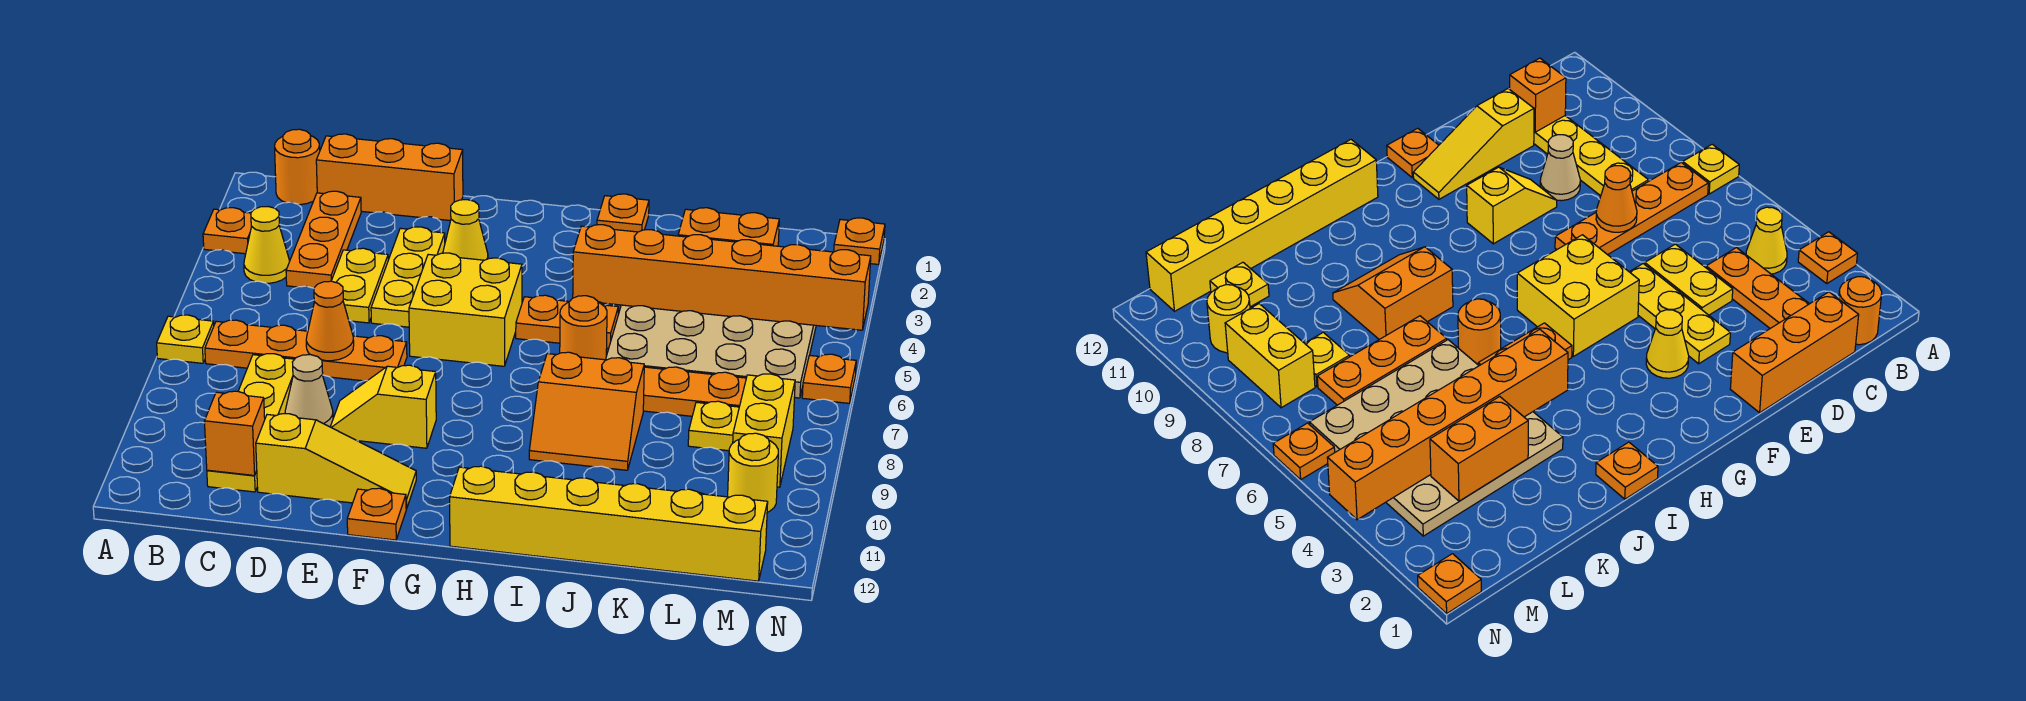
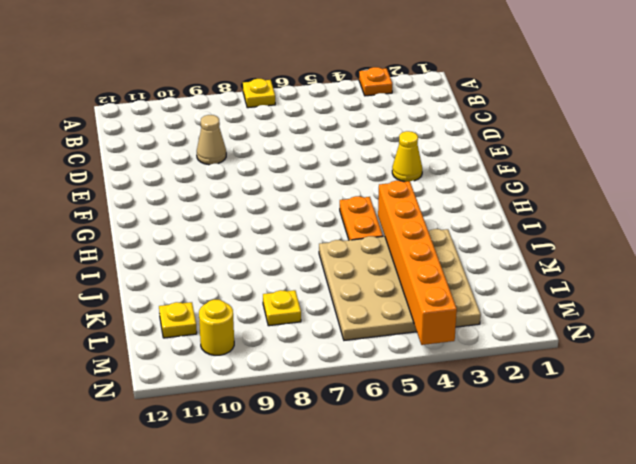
none -> orange round brick B1 level 1
none -> yellow cone B4 level 1
none -> orange plate B7:E7 level 1
none -> orange brick C1:E1 level 1

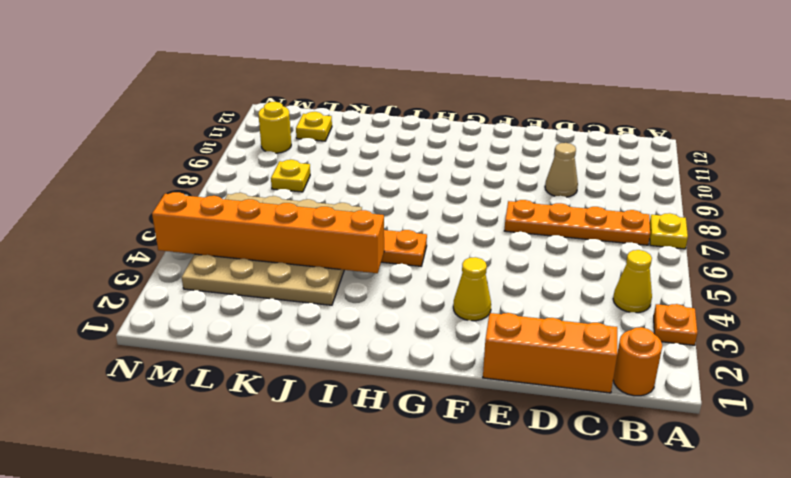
none -> orange plate C2:C4 level 1
none -> yellow plate C8:C11 level 1
none -> yellow plate D4:D5 level 1
none -> yellow slope D11:F11 level 1 top D

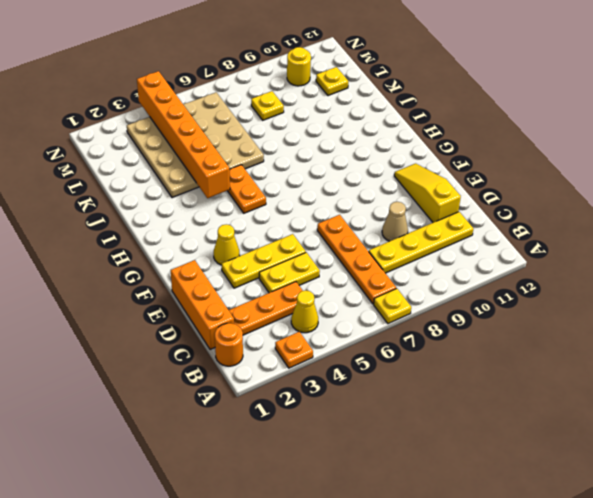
none -> yellow slope E9:F9 level 1 top F
none -> yellow brick F5:G6 level 1
none -> orange plate F12 level 1
none -> yellow brick H12:M12 level 1

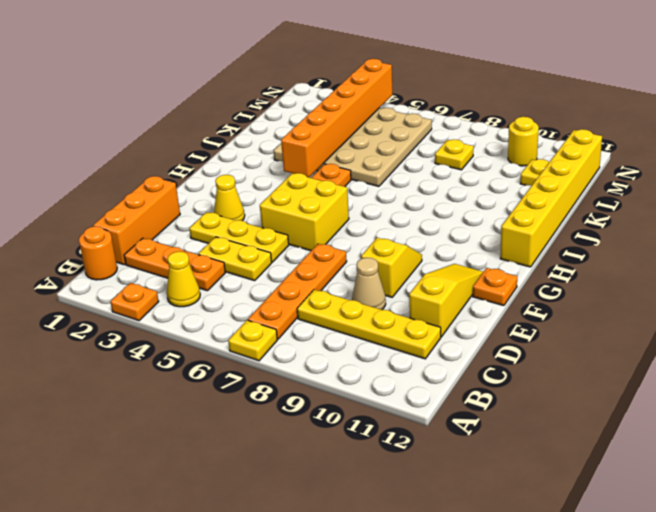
yellow slope E9:F9 level 1 top E -> yellow slope E9:F9 level 1 top F
none -> orange plate I1 level 1
none -> orange round brick I6 level 1
none -> orange slope I8:J9 level 1 top 8
none -> orange plate J7:L7 level 1

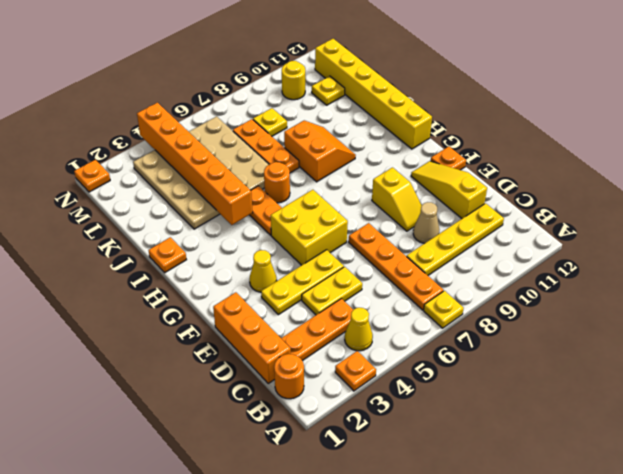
none -> yellow brick M8:M9 level 1
none -> orange plate N6 level 1
none -> orange brick C11 level 2
none -> orange cone D7 level 2

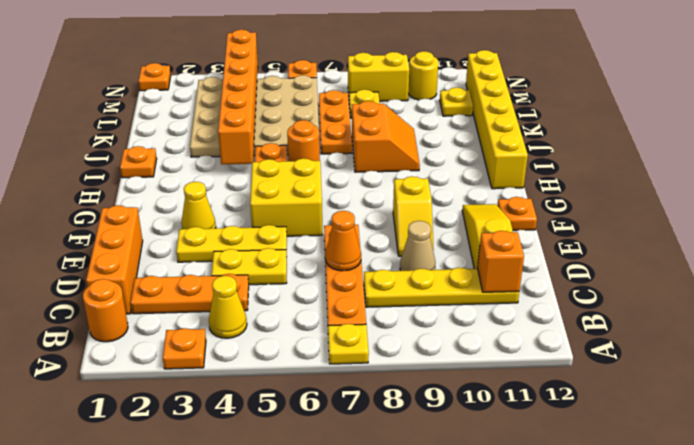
none -> orange brick K3:L3 level 2

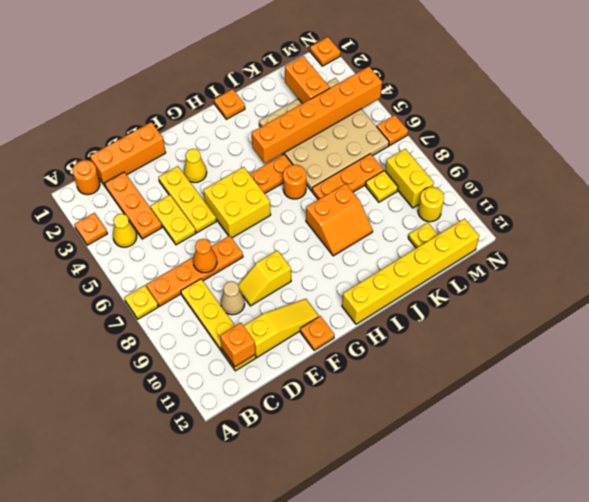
orange brick L2:L3 level 2 -> orange brick K3:L3 level 2

